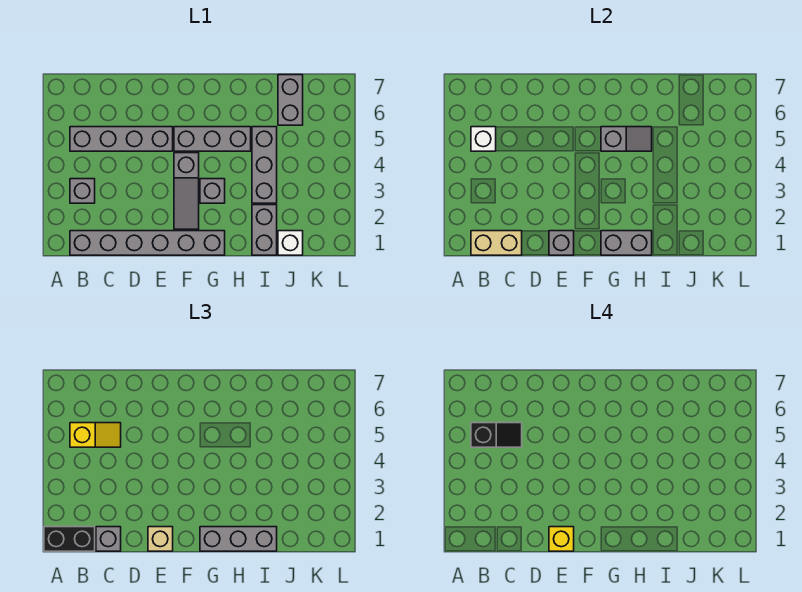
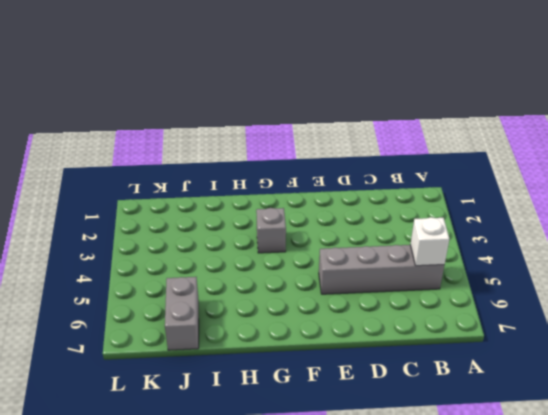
none -> grey brick B1:G1 level 1
none -> grey brick B3 level 1
none -> grey slope F2:F4 level 1 top 4

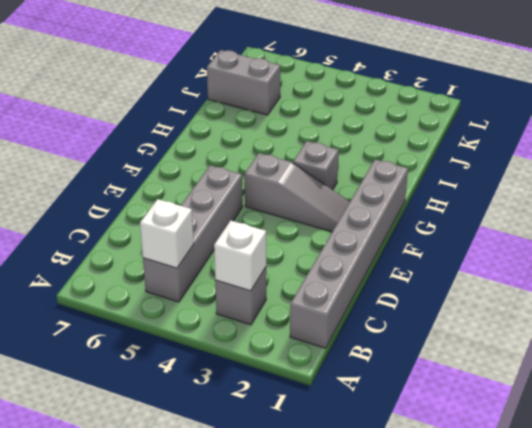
white brick B3 level 2 -> white brick J1 level 1
none -> grey brick F5:H5 level 1
none -> grey brick I1:I2 level 1
none -> grey brick I3:I5 level 1

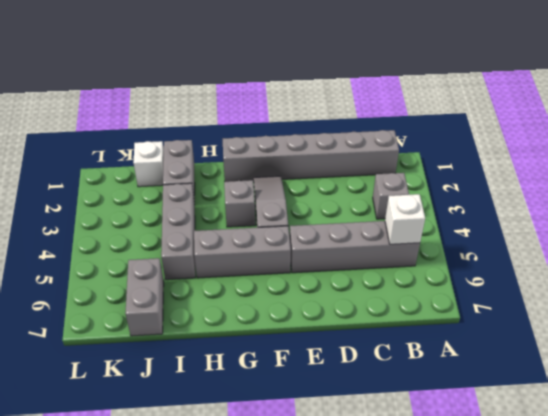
none -> tan brick B1:C1 level 2
none -> grey brick E1 level 2
none -> grey brick G1:H1 level 2

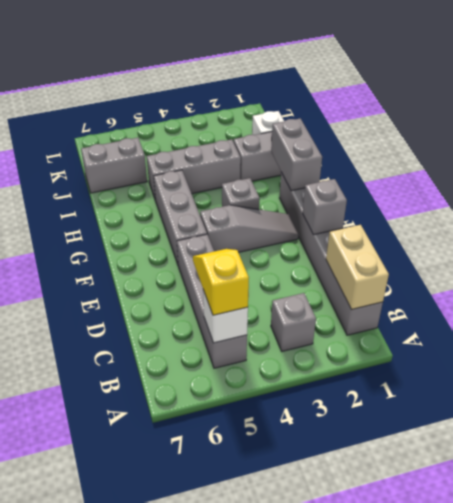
none -> grey slope G5:H5 level 2 top G
none -> black brick A1:B1 level 3
none -> grey brick C1 level 3

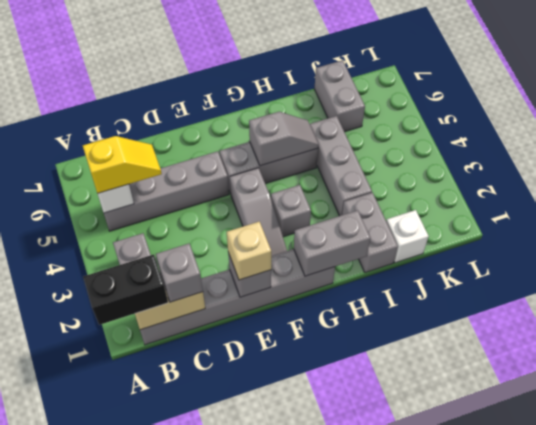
none -> grey brick G1:I1 level 3
none -> black slope B5:C5 level 4 top B
none -> yellow brick E1 level 4

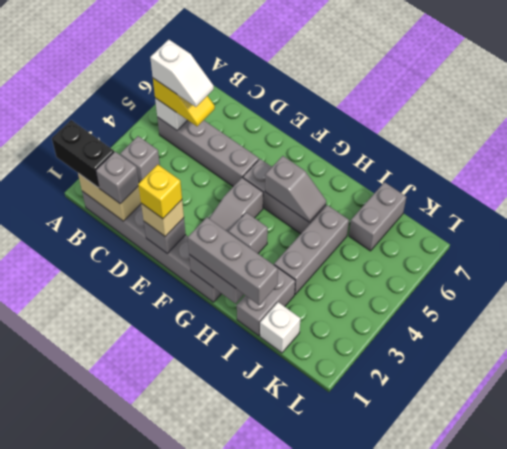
white slope B5:C5 level 4 top B -> black slope B5:C5 level 4 top B

